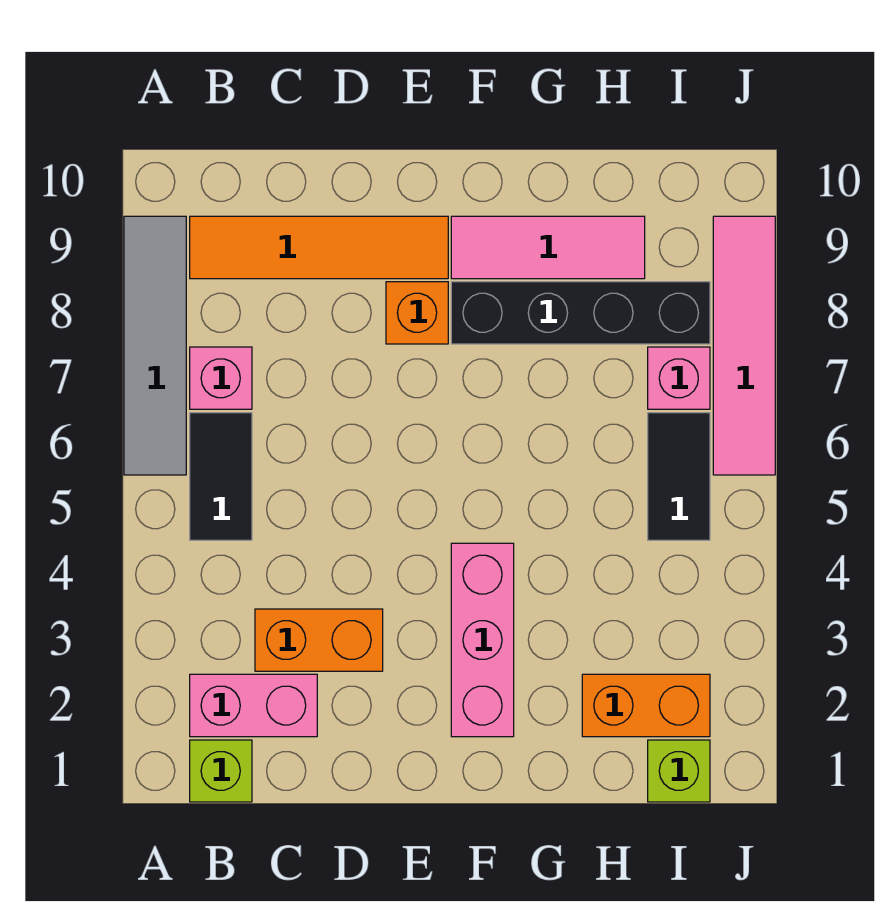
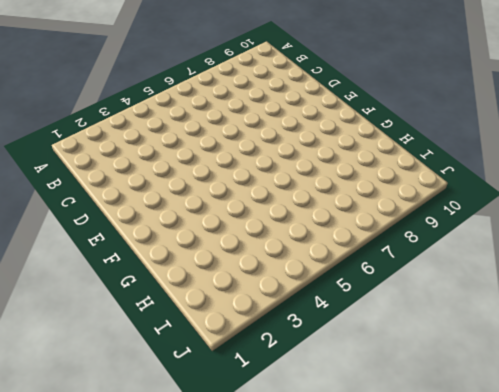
none -> grey tile A6:A9 level 1
none -> lime brick B1 level 1
none -> pink brick B2:C2 level 1

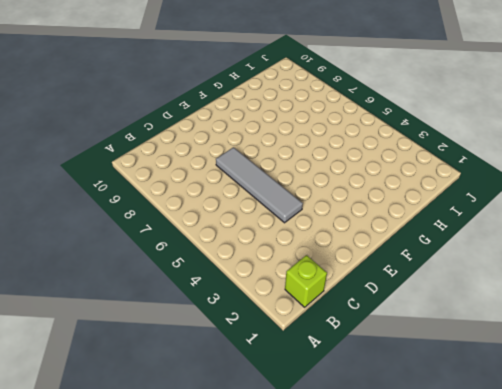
grey tile D4:D7 level 1 -> grey tile A6:A9 level 1
none -> pink brick B2:C2 level 1
none -> black tile B5:B6 level 1
none -> pink brick B7 level 1

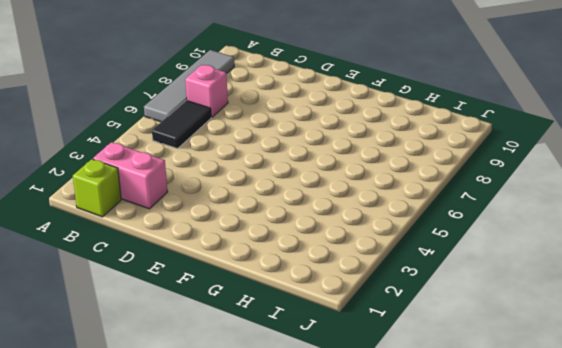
none -> orange tile B9:E9 level 1
none -> orange brick C3:D3 level 1
none -> orange brick E8 level 1

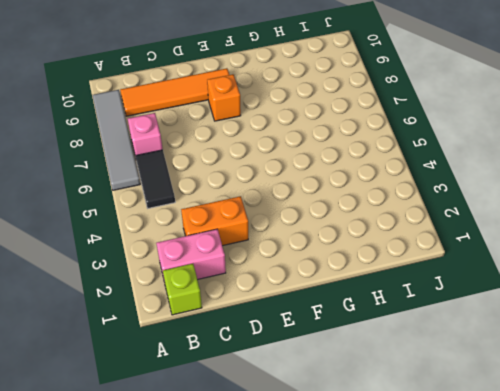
none -> pink brick F2:F4 level 1
none -> black brick F8:I8 level 1
none -> pink tile F9:H9 level 1

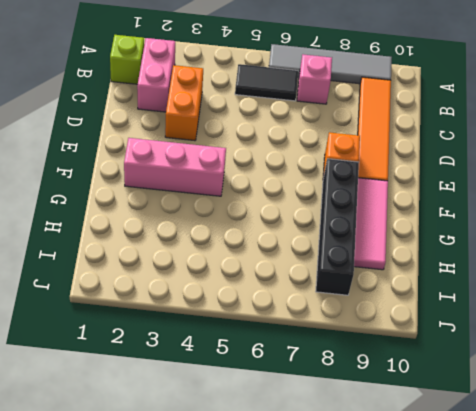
none -> orange brick H2:I2 level 1
none -> lime brick I1 level 1
none -> black tile I5:I6 level 1

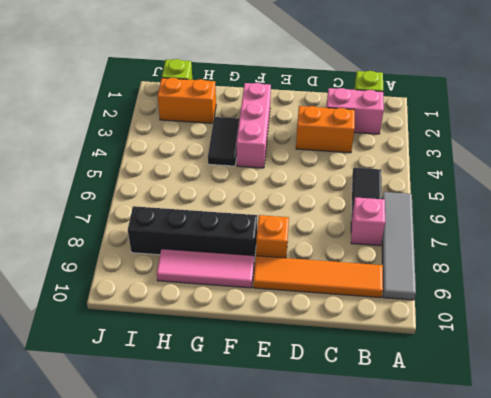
black tile G3:G4 level 1 -> black tile I5:I6 level 1
none -> pink brick I7 level 1
none -> pink tile J6:J9 level 1

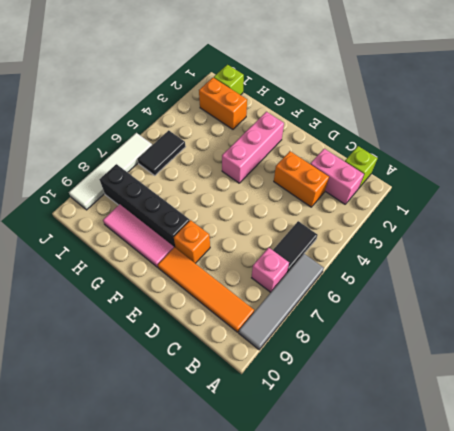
white tile J6:J9 level 1 -> pink tile J6:J9 level 1
none -> pink brick I7 level 1

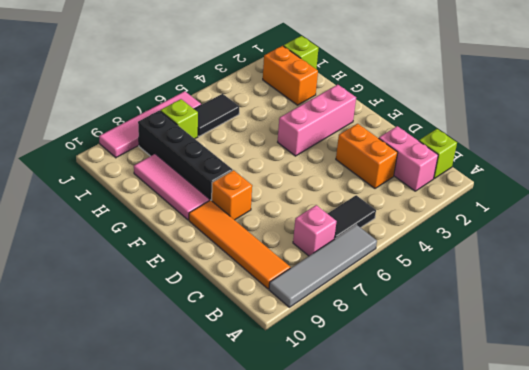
lime brick I7 level 1 -> pink brick I7 level 1

